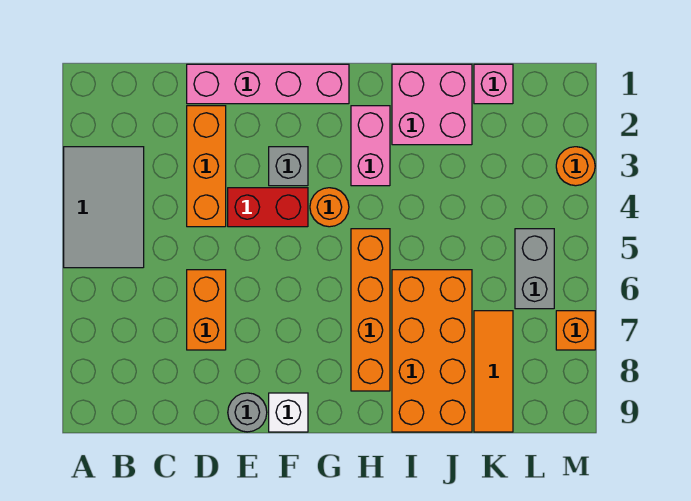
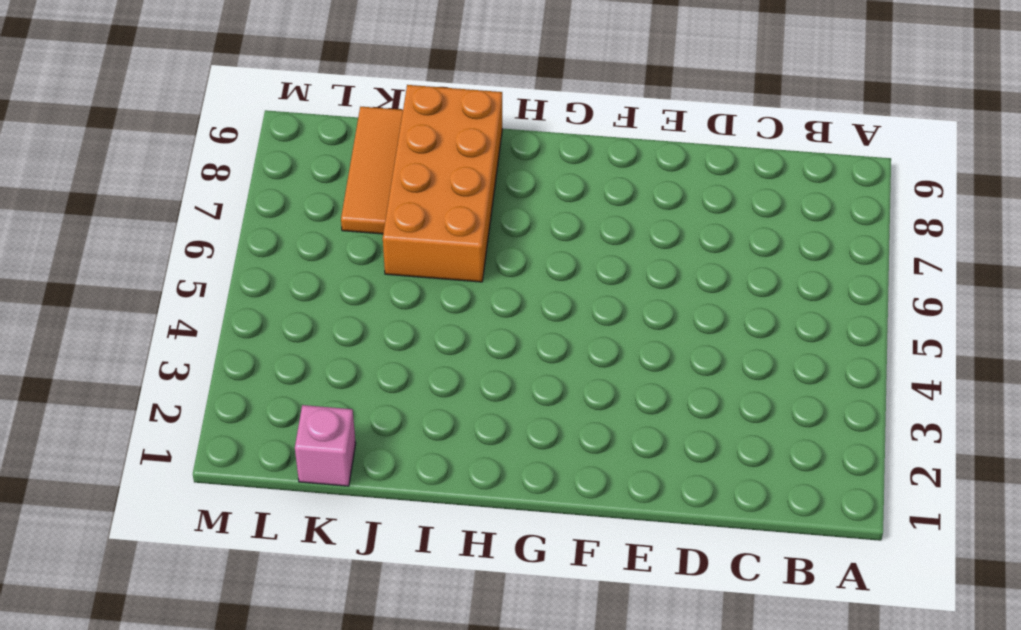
none -> grey tile A3:B5 level 1
none -> pink brick D1:G1 level 1
none -> orange brick D2:D4 level 1

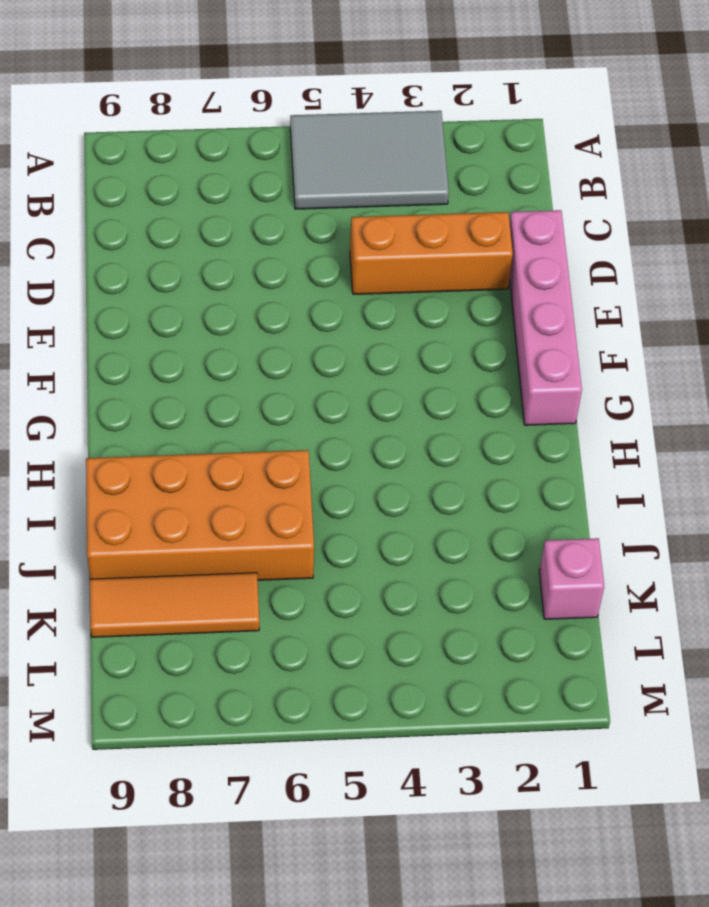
none -> orange brick D6:D7 level 1
none -> red brick E4:F4 level 1
none -> grey round brick E9 level 1

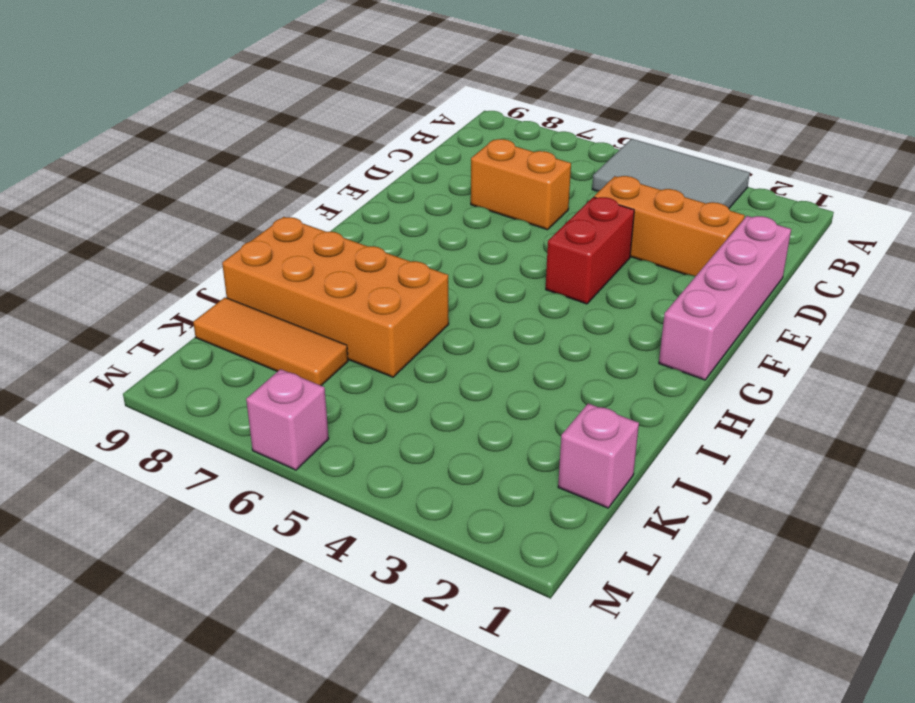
pink brick M6 level 1 -> none
none -> grey round brick E9 level 1
none -> grey brick F3 level 1
none -> white brick F9 level 1

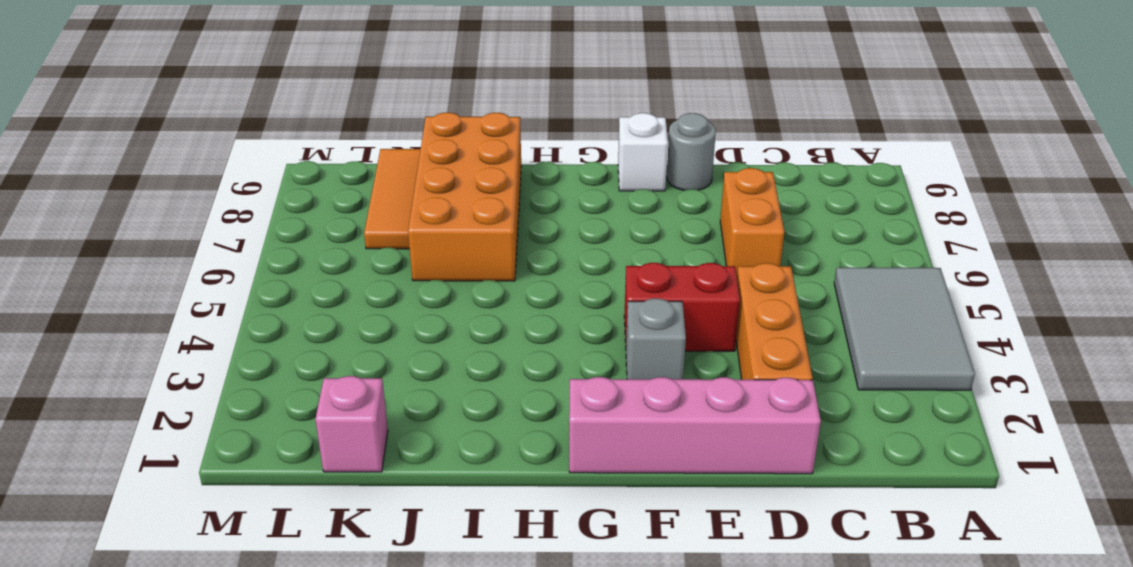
none -> orange round brick G4 level 1
none -> pink brick H2:H3 level 1
none -> orange brick H5:H8 level 1

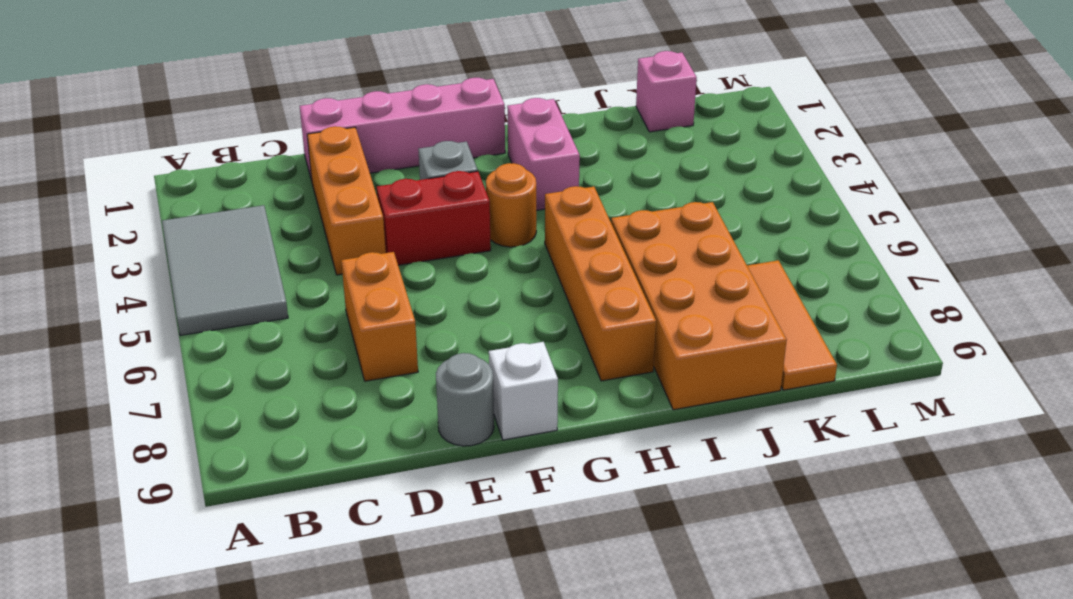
none -> pink brick I1:J2 level 1
none -> grey brick L5:L6 level 1
none -> orange round brick M3 level 1

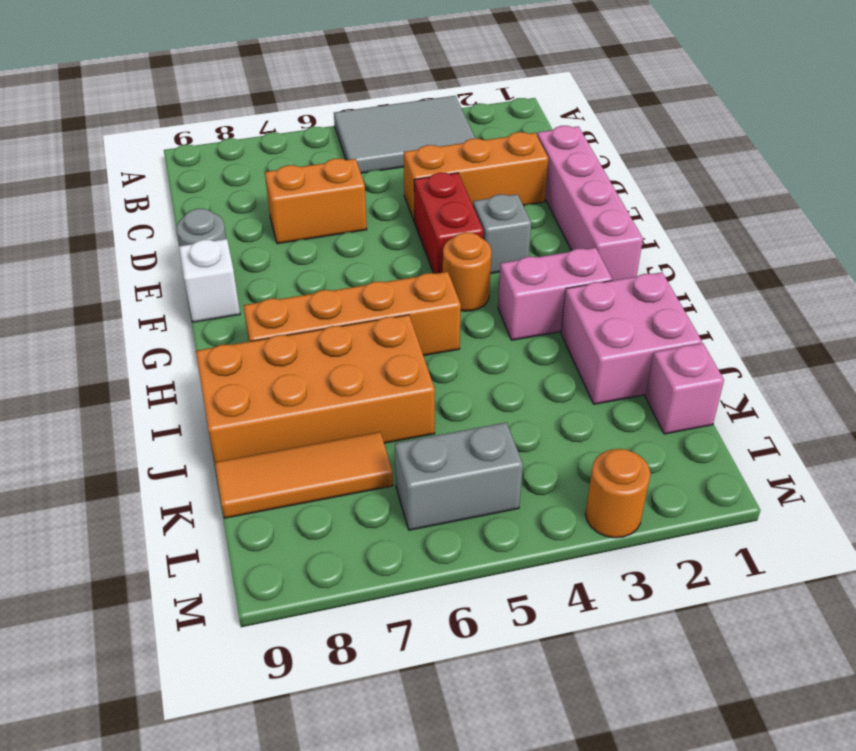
none -> orange brick M7 level 1

